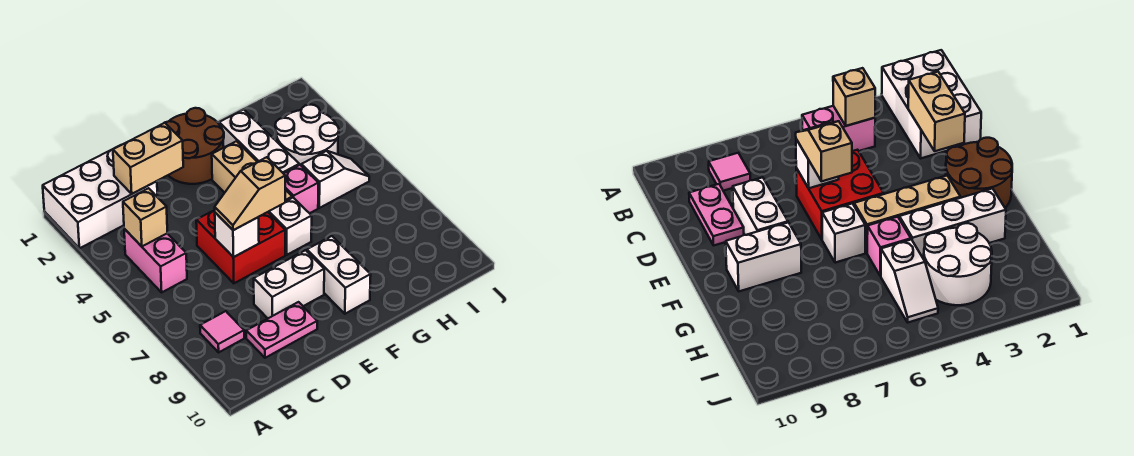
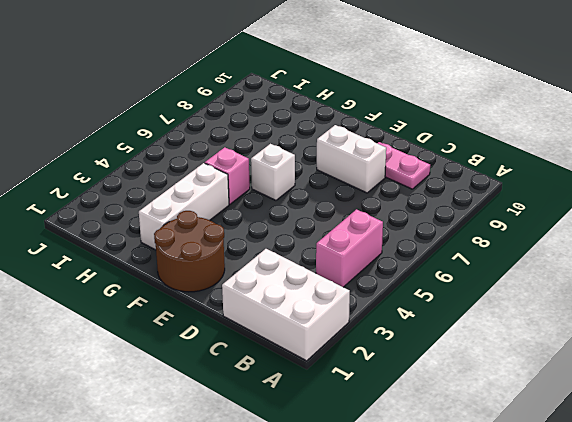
none -> pink tile B8 level 1
none -> red brick D5:E6 level 1
none -> tan brick F3:F5 level 1

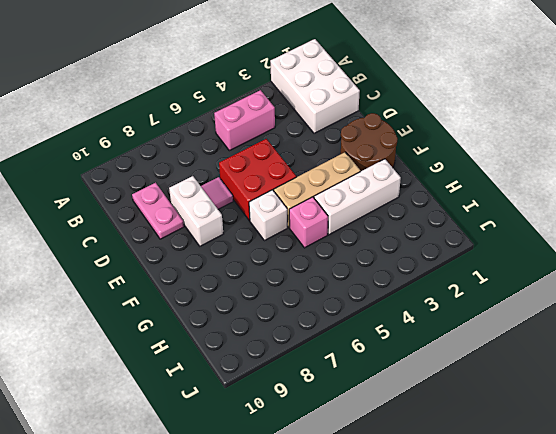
pink tile D7 level 1 -> pink tile B8 level 1
none -> white brick F8:F9 level 1
none -> white round brick H3:I4 level 1
none -> white slope H5:I5 level 1 top H

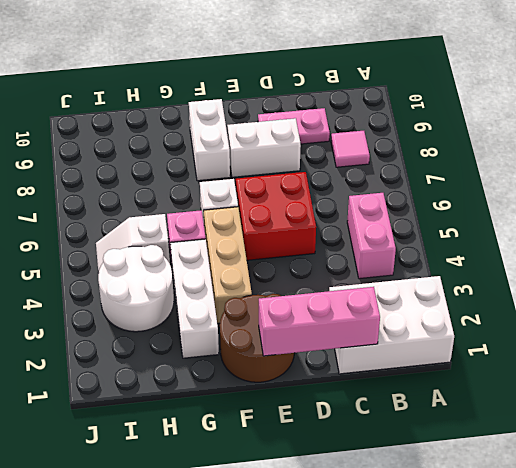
pink brick C1:E1 level 2 -> none
none -> tan brick B4 level 2
none -> tan brick C2:D2 level 2
none -> white brick D6 level 2

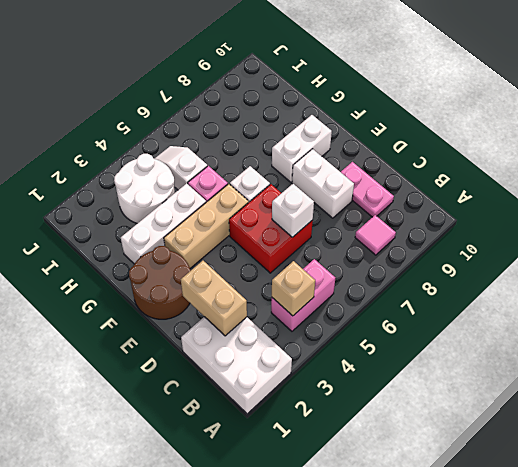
none -> tan slope D6:E6 level 3 top E

